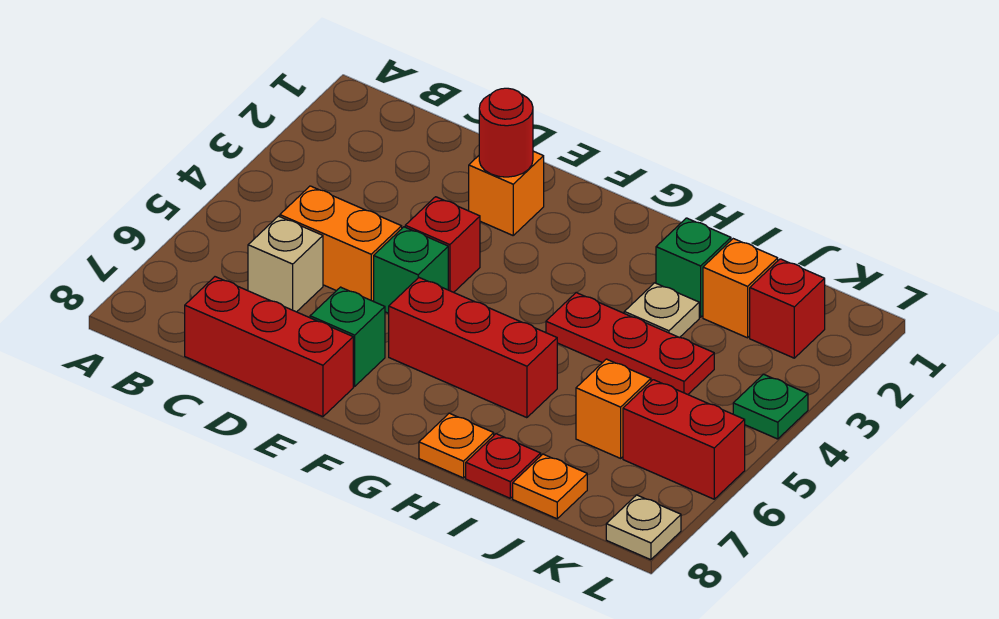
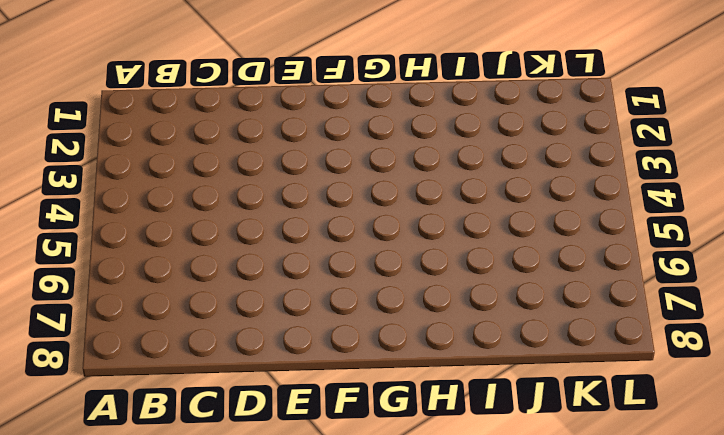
none -> orange brick C5:D5 level 1
none -> tan brick C6 level 1
none -> red brick C8:E8 level 1

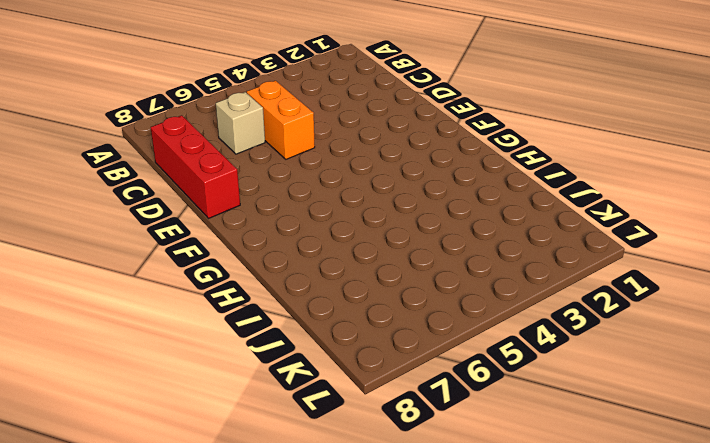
none -> orange brick E2 level 1
none -> red brick E4 level 1
none -> green brick E5 level 1

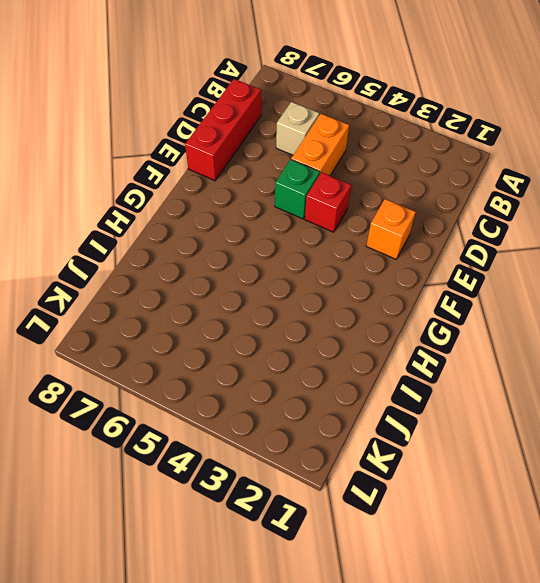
none -> green brick E7 level 1
none -> red brick F6:H6 level 1
none -> red plate H4:J4 level 1

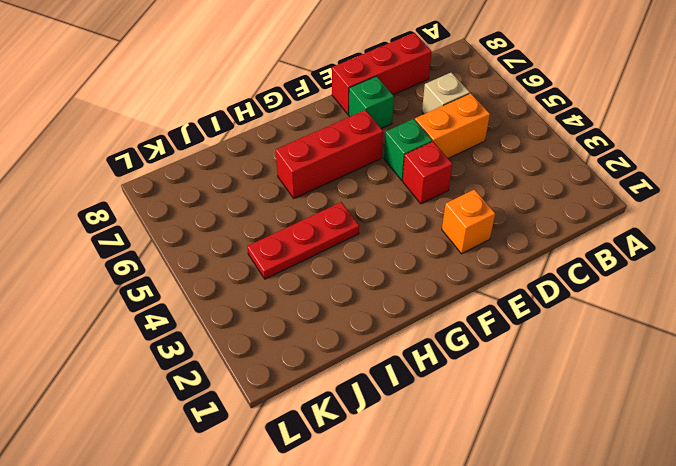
none -> orange plate H8 level 1
none -> green brick I2 level 1
none -> tan plate I3 level 1

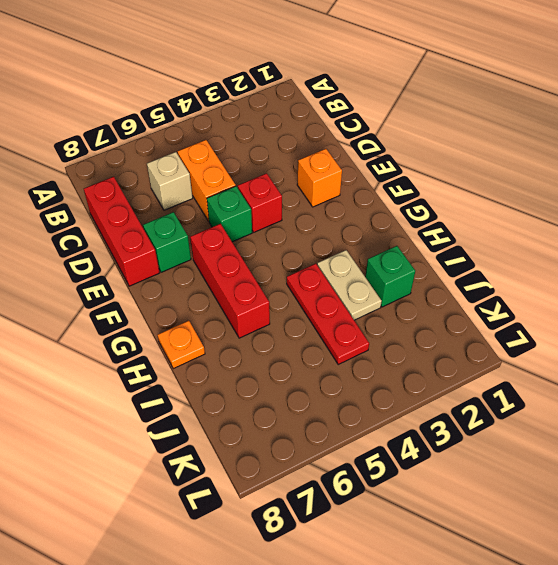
tan plate H3:I3 level 1 -> tan plate I3 level 1
none -> red plate I8 level 1
none -> orange brick J2 level 1
none -> orange brick J6 level 1

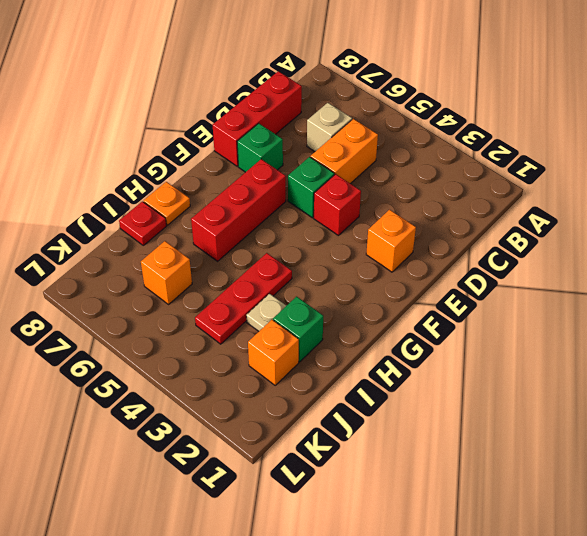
none -> orange plate J8 level 1
none -> red brick K2 level 1
none -> red brick K6:L6 level 1

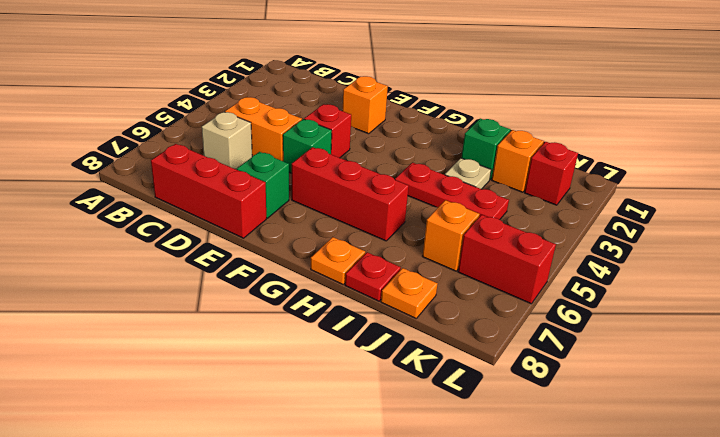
none -> green plate L4 level 1
none -> tan plate L8 level 1
none -> red round brick E2 level 2

